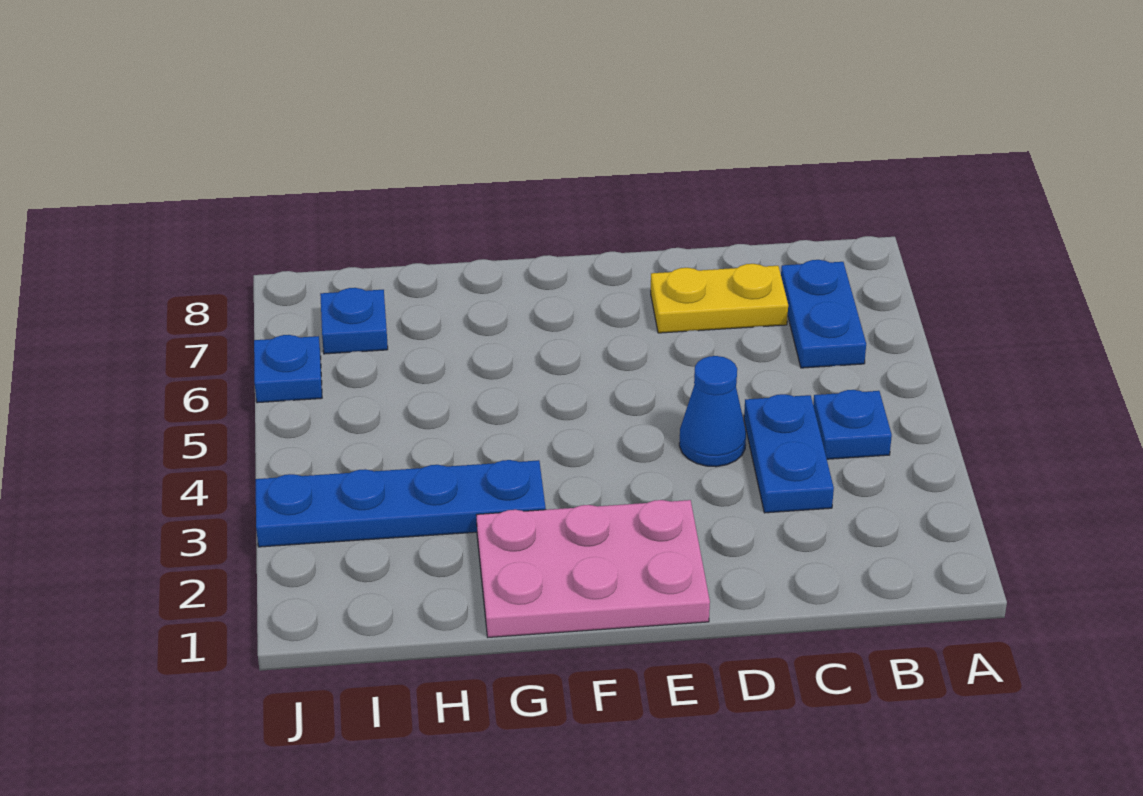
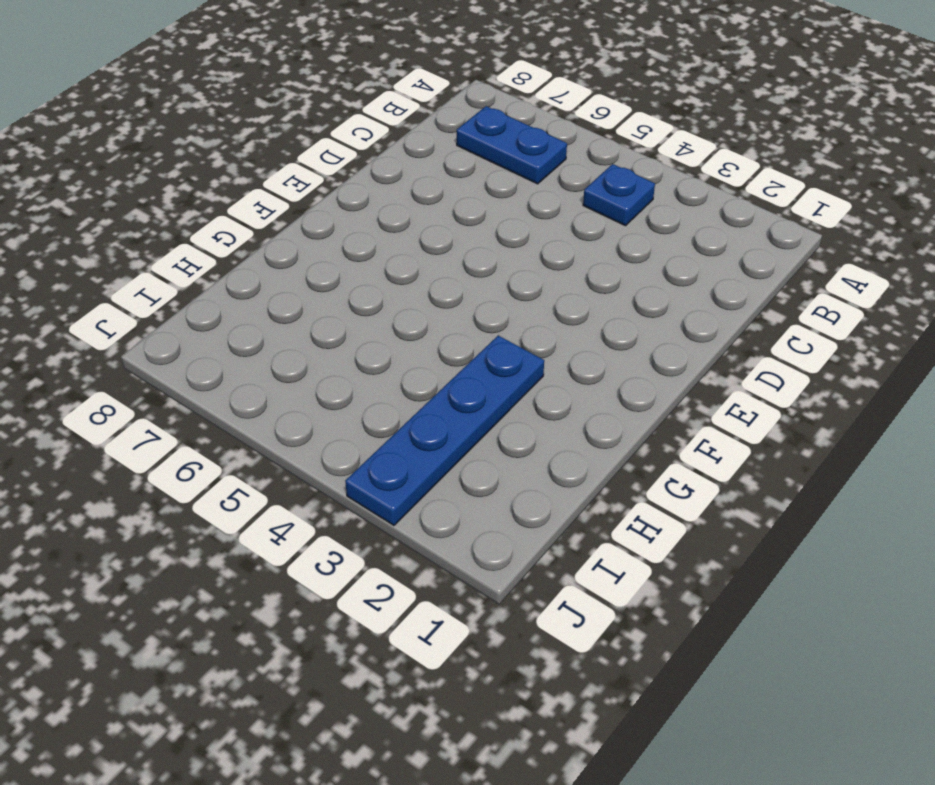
none -> blue plate C3:C4 level 1
none -> yellow plate C7:D7 level 1

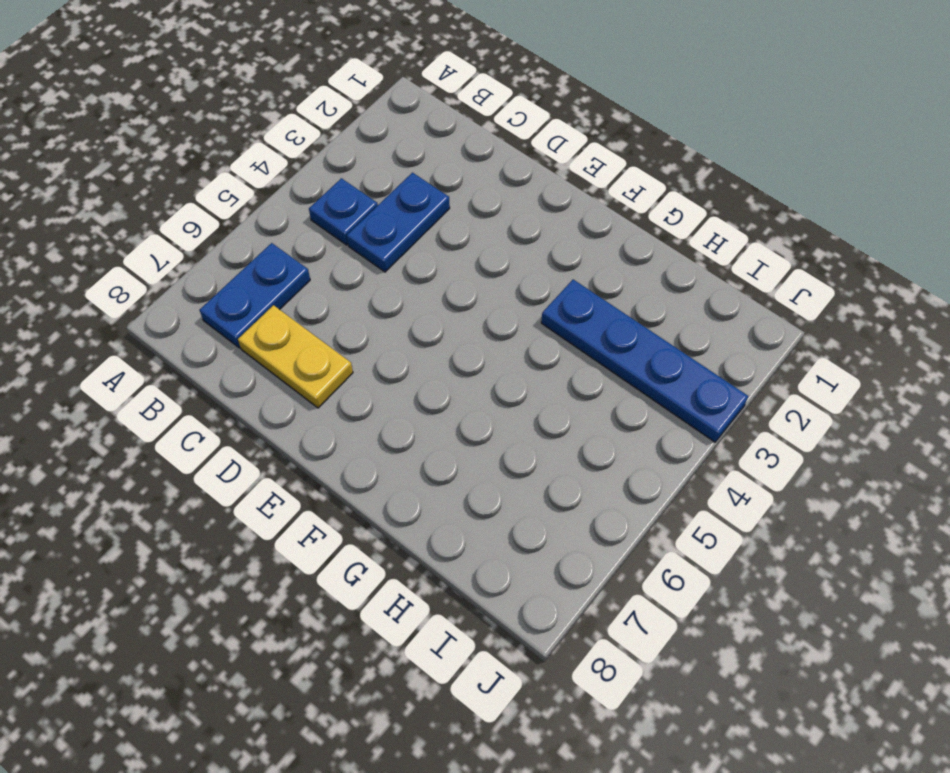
none -> blue cone D4 level 1
none -> pink plate E1:G2 level 1

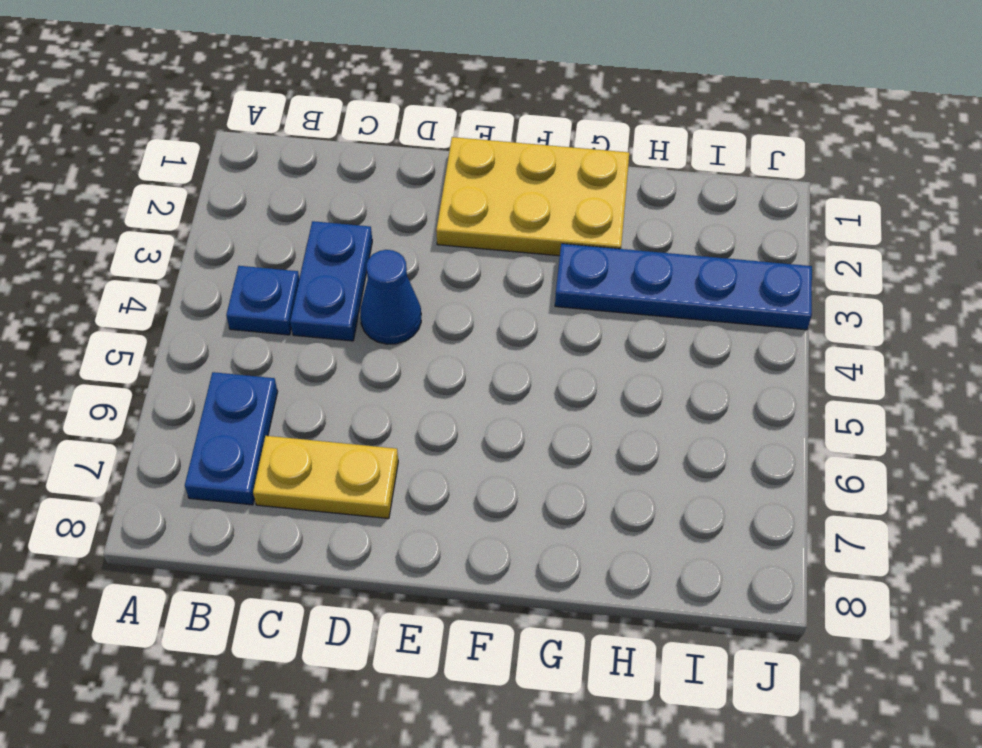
yellow plate E1:G2 level 1 -> pink plate E1:G2 level 1
none -> blue plate I7 level 1
none -> blue plate J6 level 1

